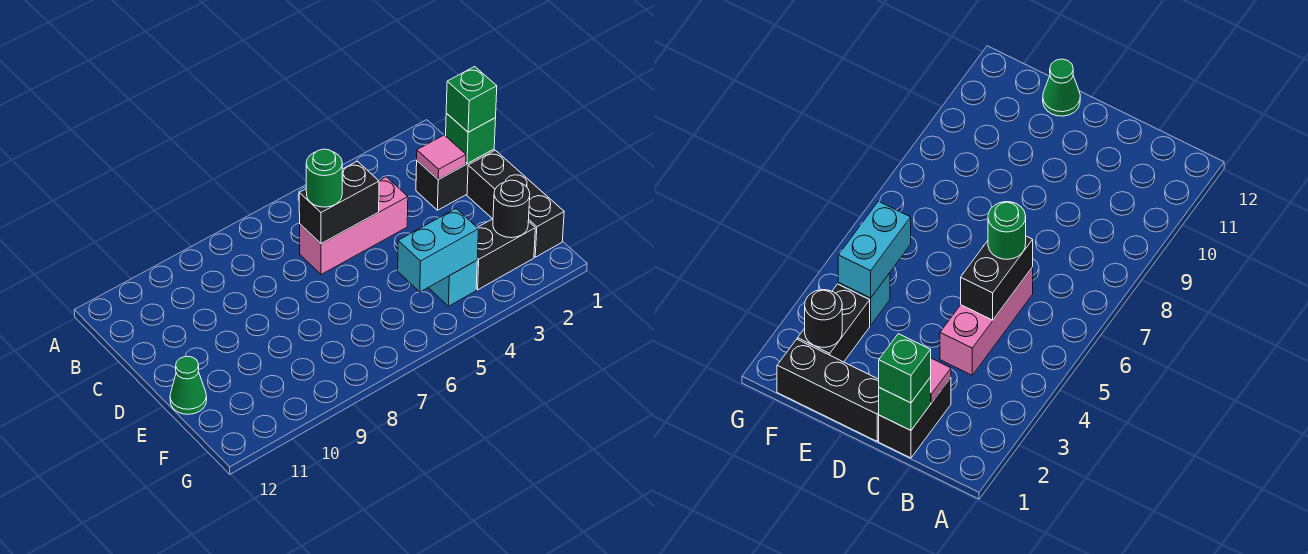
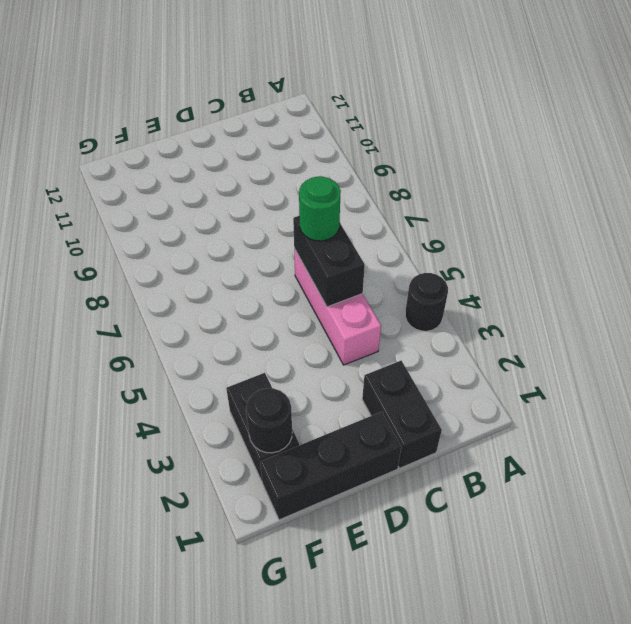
black round brick A4 level 1 -> none
none -> green cone E12 level 1
none -> cyan brick F4 level 1
none -> green brick C1 level 2

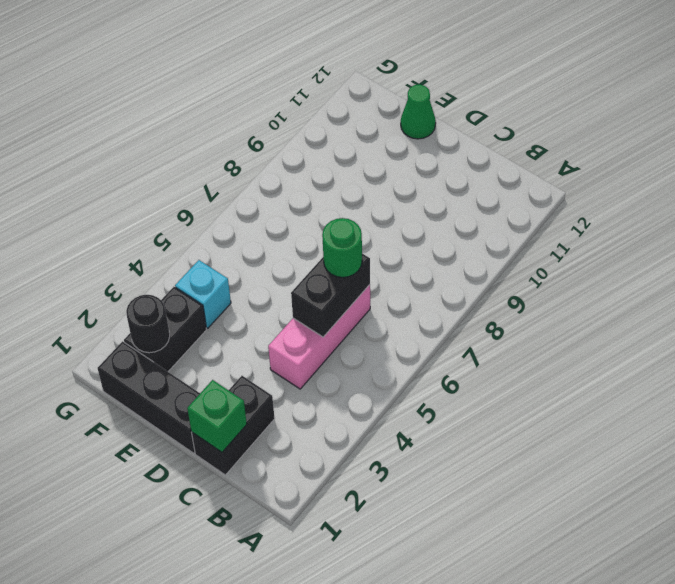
none -> pink tile C2 level 2
none -> cyan brick F4:F5 level 2
none -> green brick C1 level 3

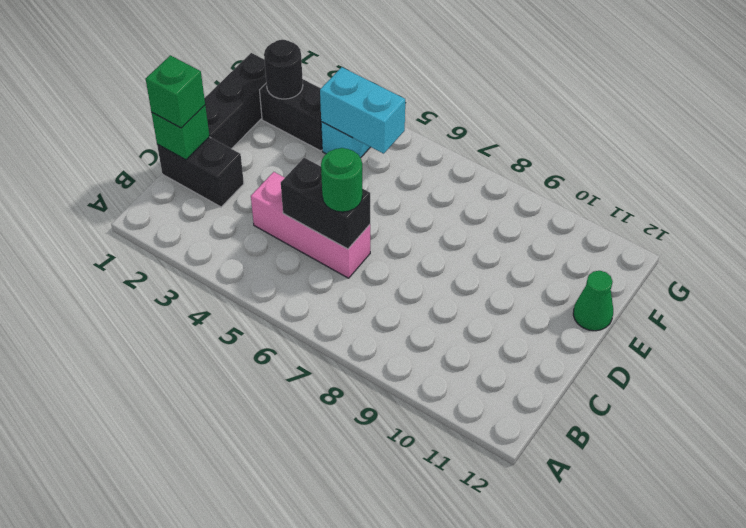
none -> pink tile C2 level 2

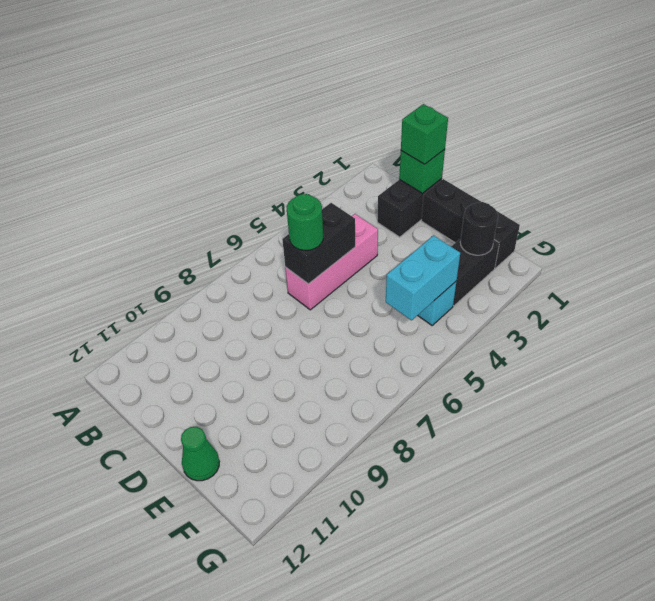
none -> pink tile C2 level 2

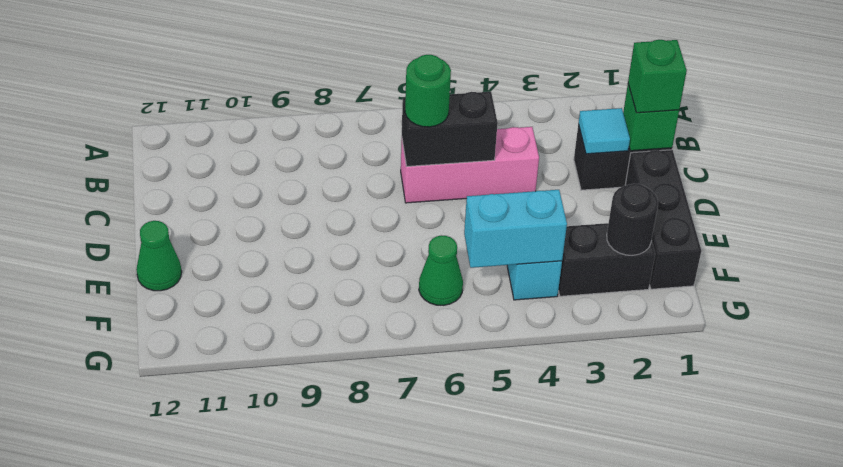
cyan tile C2 level 2 -> pink tile C2 level 2
green cone F6 level 1 -> none

